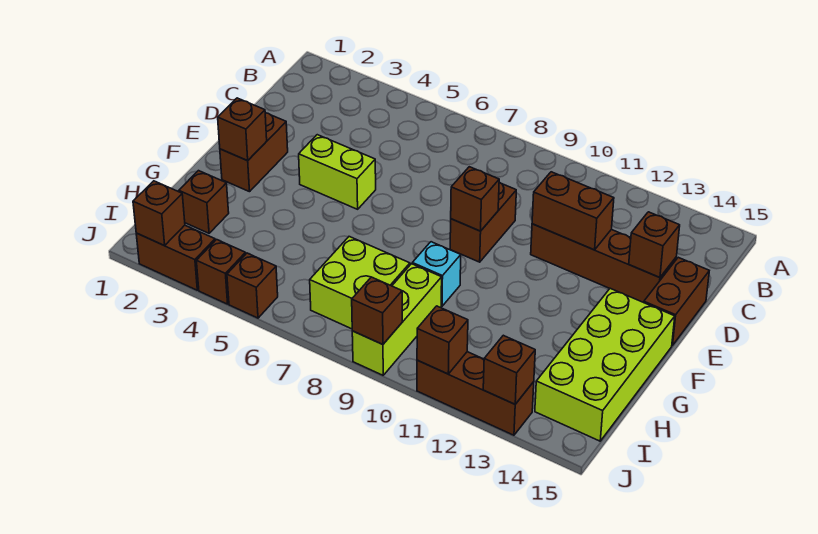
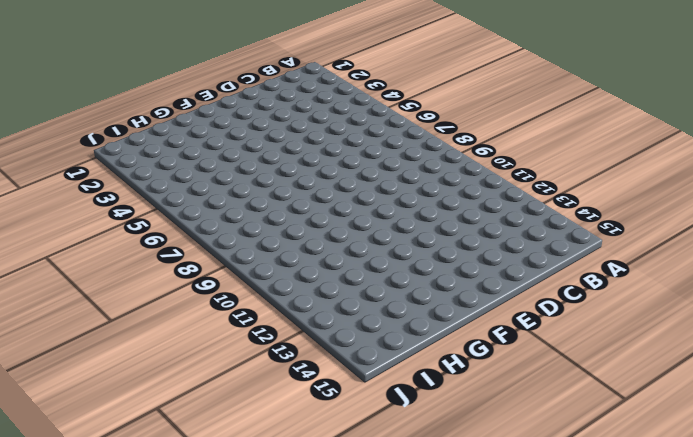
none -> brown brick D9:E9 level 1
none -> brown brick D11:D14 level 1
none -> brown brick D15:E15 level 1

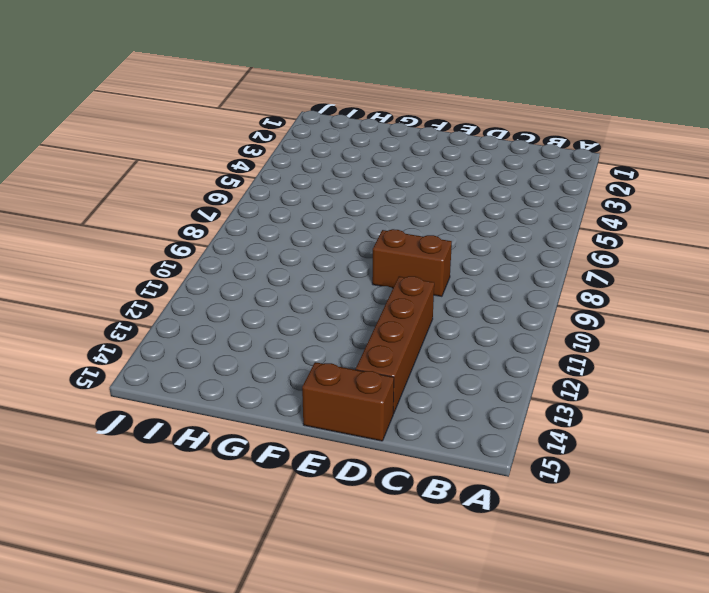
none -> brown brick E2:F2 level 1
none -> lime brick E4:E5 level 1
none -> lime brick F14:I15 level 1

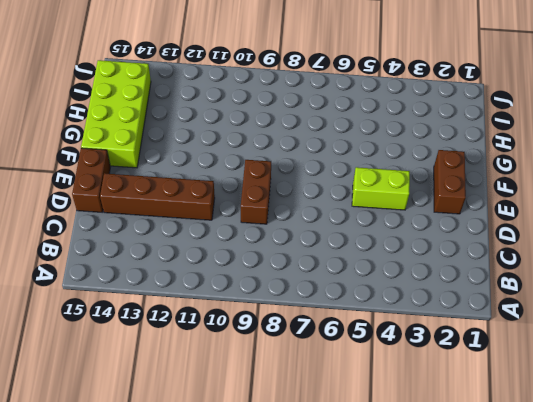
none -> cyan brick G9 level 1
none -> brown brick H2 level 1
none -> lime brick H7:I8 level 1

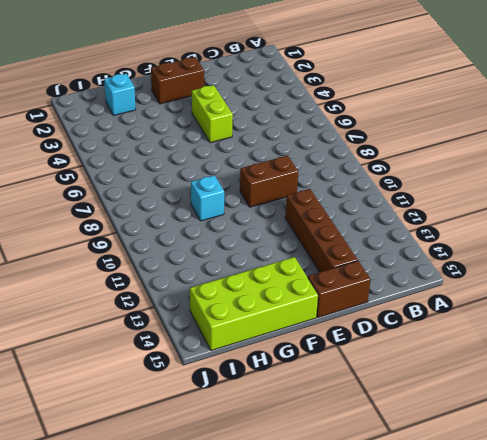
cyan brick H2 level 1 -> brown brick H2 level 1
none -> lime brick H7:I8 level 1
none -> lime brick H9:J9 level 1
none -> brown brick J2:J3 level 1

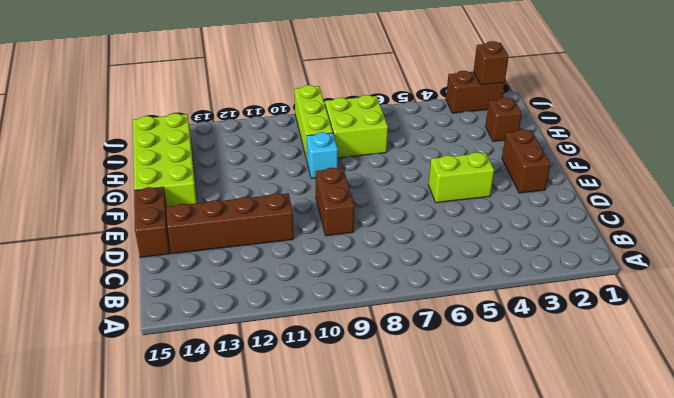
none -> brown brick J4 level 1
none -> brown brick J5 level 1
none -> brown brick J11:J13 level 1

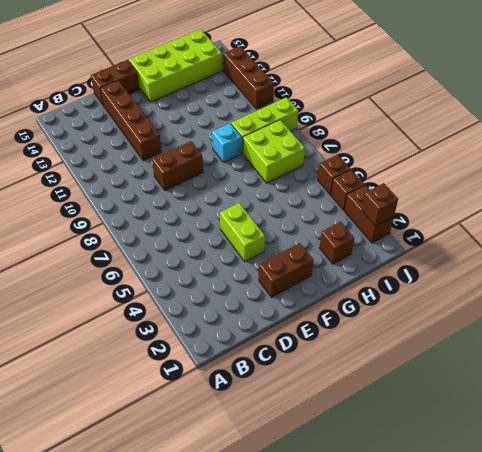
none -> brown brick D11:D12 level 2
none -> brown brick D14 level 2
none -> brown brick E9 level 2

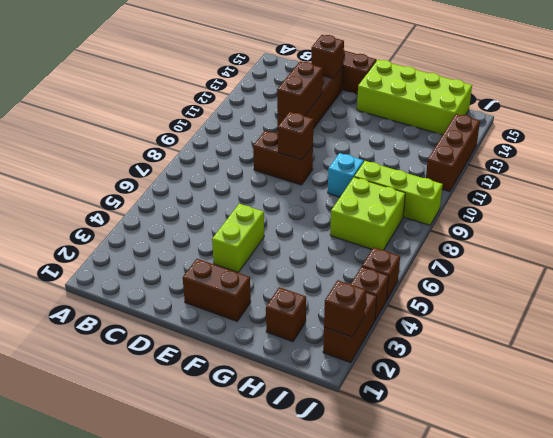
none -> brown brick F2 level 2
none -> brown brick J9 level 2
none -> brown brick J11 level 2

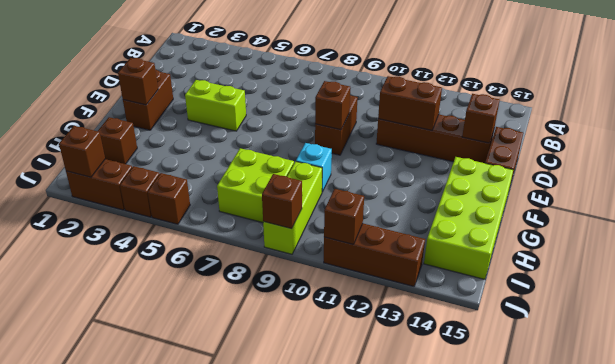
none -> brown brick J13 level 2

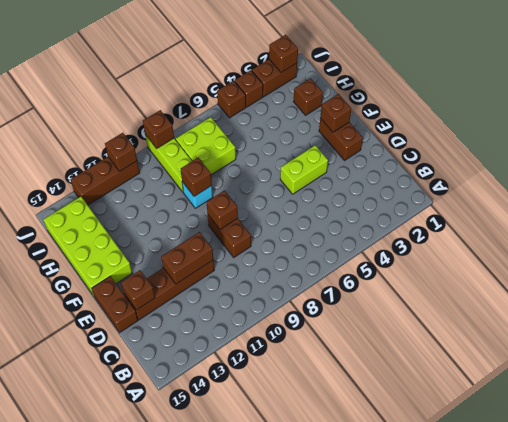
brown brick G9 level 2 -> brown brick J13 level 2

